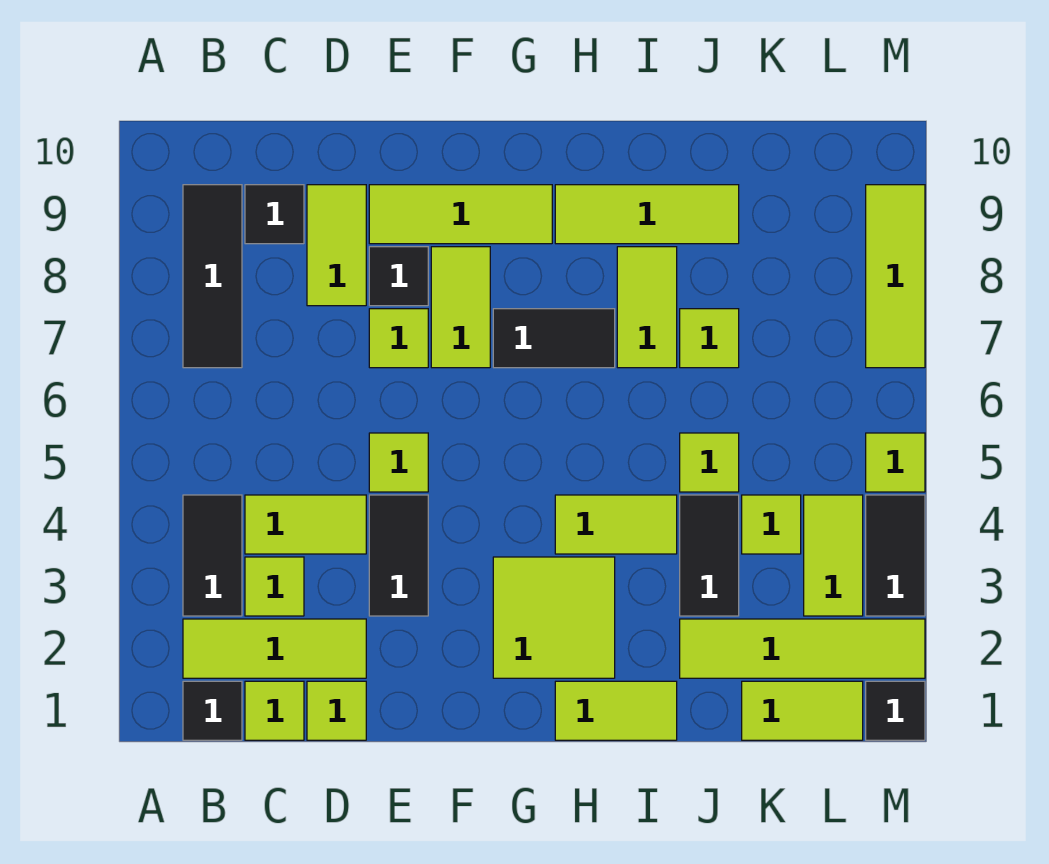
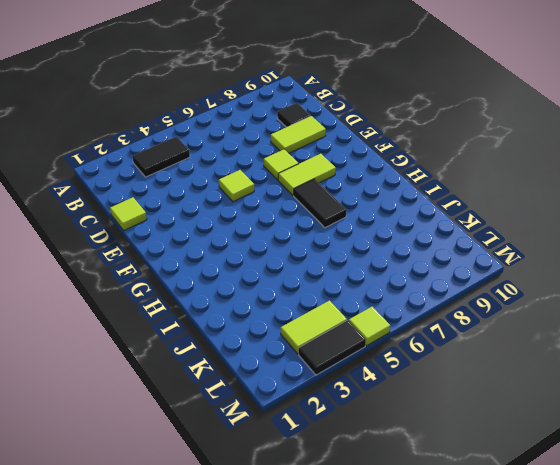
none -> black tile B1 level 1
none -> lime tile B2:D2 level 1
none -> black tile B7:B9 level 1
none -> lime tile C1 level 1

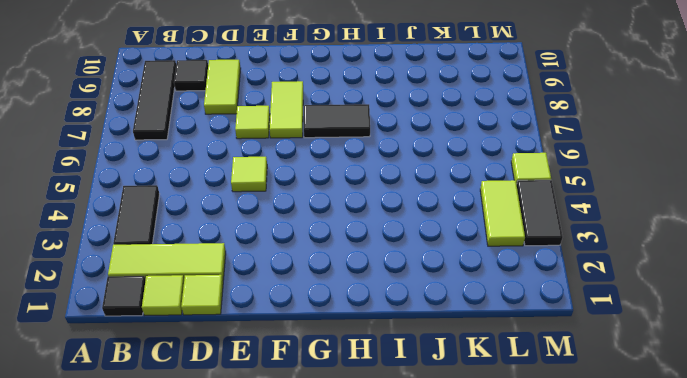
none -> lime tile C3 level 1
none -> lime tile C4:D4 level 1
none -> black tile E3:E4 level 1
none -> black tile E8 level 1

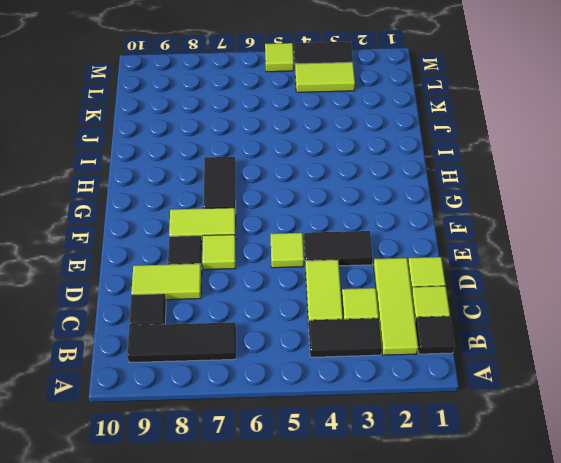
none -> lime tile E9:G9 level 1
none -> lime tile G2:H3 level 1
none -> lime tile H1:I1 level 1
none -> lime tile H4:I4 level 1

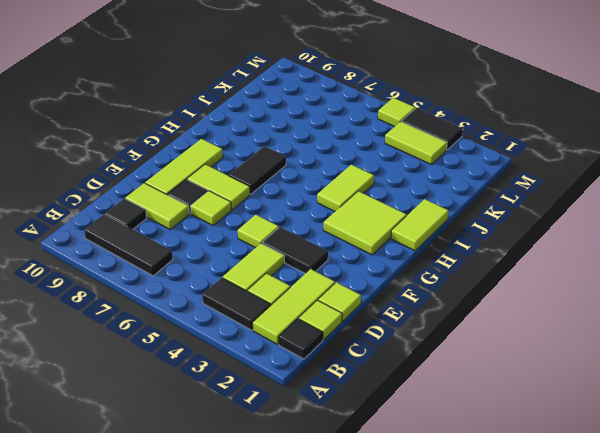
none -> lime tile H9:J9 level 1
none -> lime tile I7:I8 level 1
none -> lime tile J2:M2 level 1
none -> black tile J3:J4 level 1

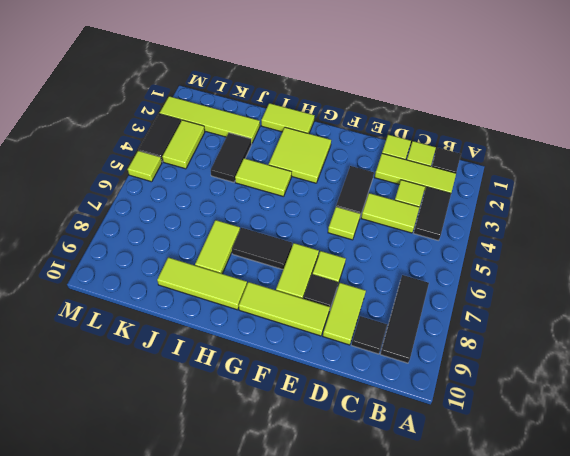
none -> lime tile J5 level 1
none -> lime tile J7 level 1
none -> lime tile K1:L1 level 1
none -> lime tile K4 level 1

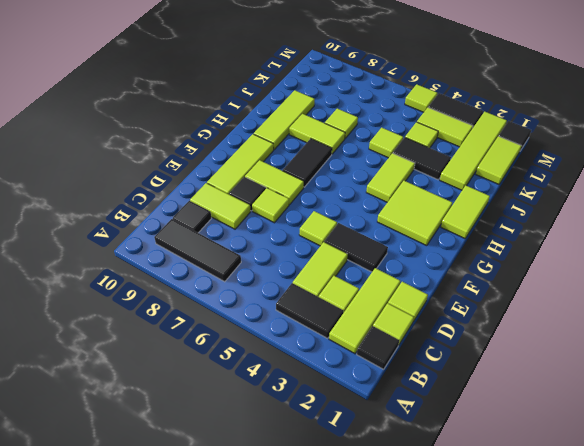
none -> lime tile M7:M9 level 1

